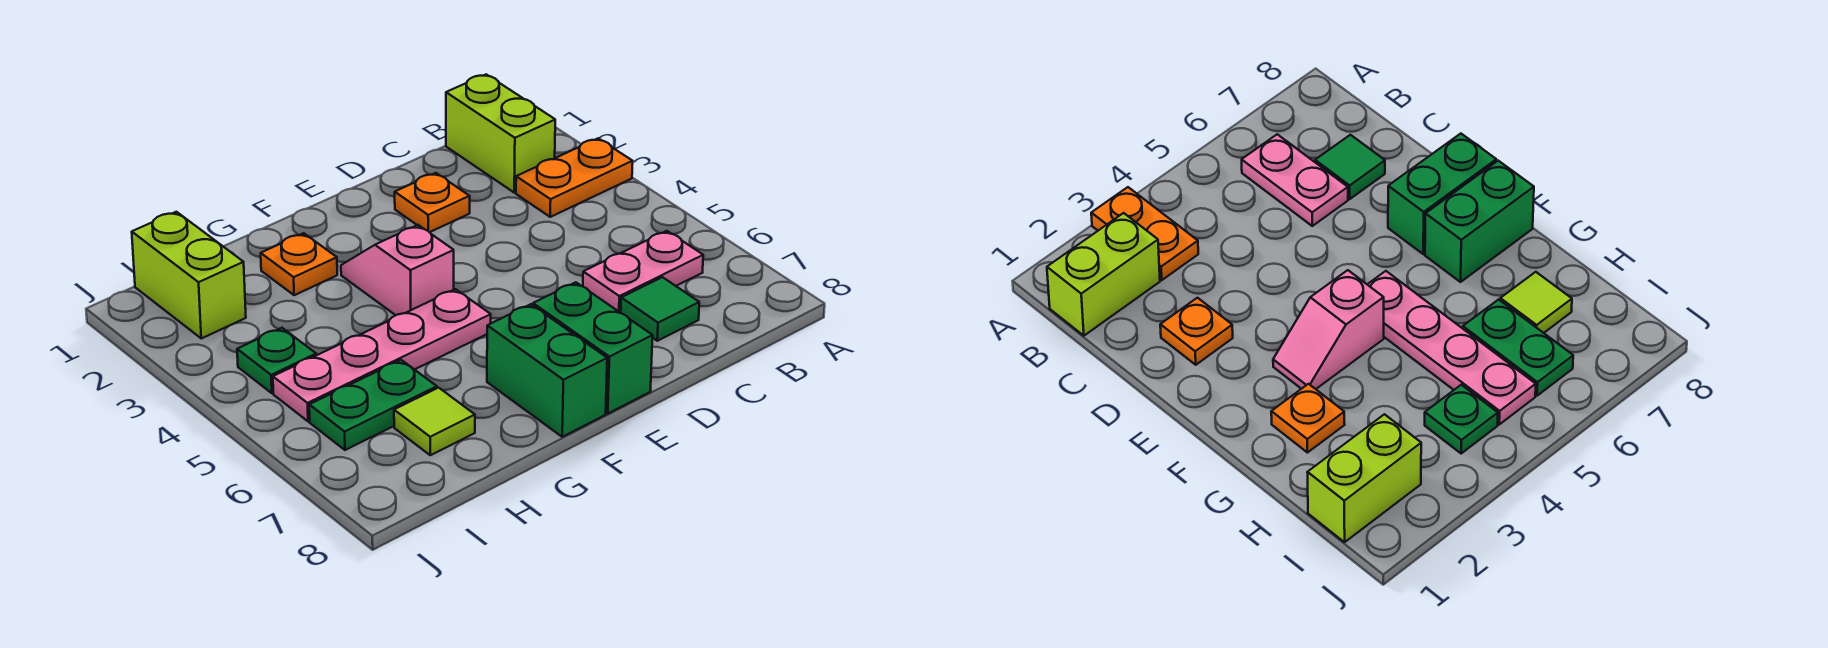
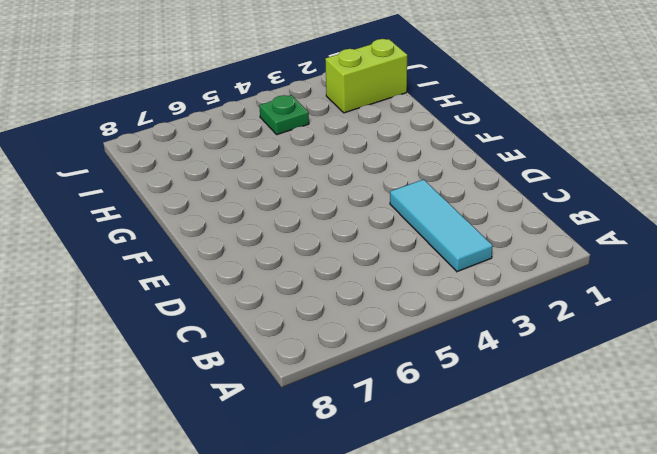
cyan tile B3:D3 level 1 -> orange plate A3:B3 level 1
none -> lime brick B1:B2 level 1
none -> pink plate B6:C6 level 1
none -> green tile C7 level 1

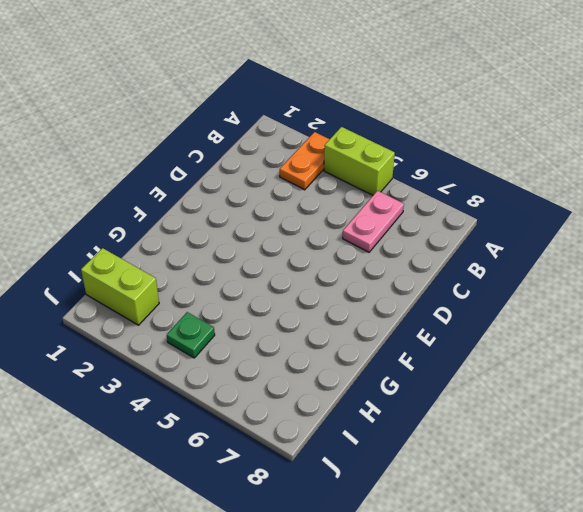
lime brick A4:A5 level 1 -> lime brick B1:B2 level 1
none -> green tile C7 level 1
none -> orange plate D2 level 1
none -> green brick E7:E8 level 1

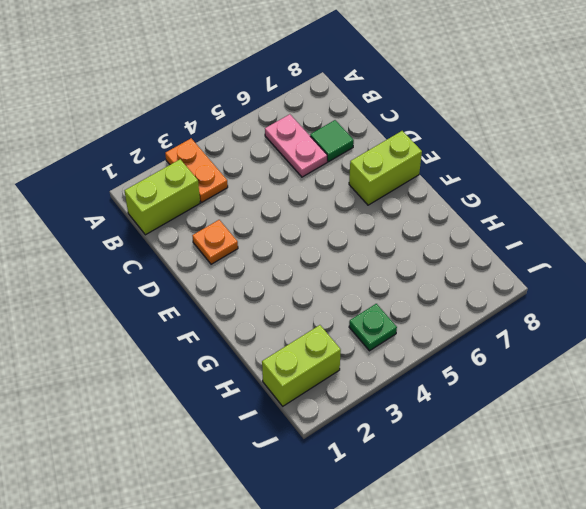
lime brick E7:E8 level 1 -> green brick E7:E8 level 1
none -> pink slope F3:F4 level 1 top 4
none -> pink plate F5:I5 level 1
none -> green brick F7:F8 level 1

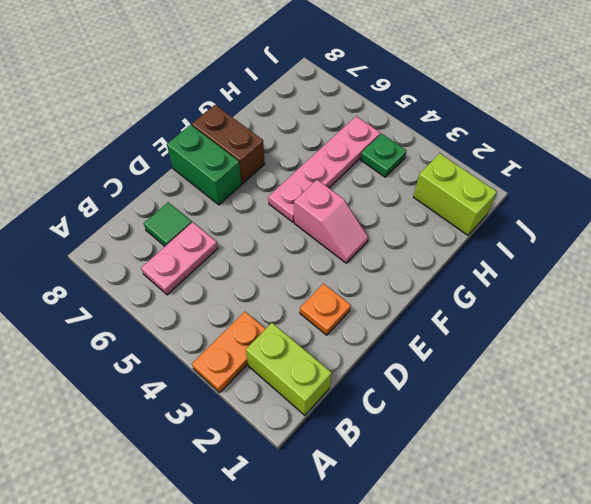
brown brick F7:F8 level 1 -> green brick F7:F8 level 1
none -> orange plate G2 level 1
none -> green plate H6:I6 level 1
none -> lime tile H7 level 1

